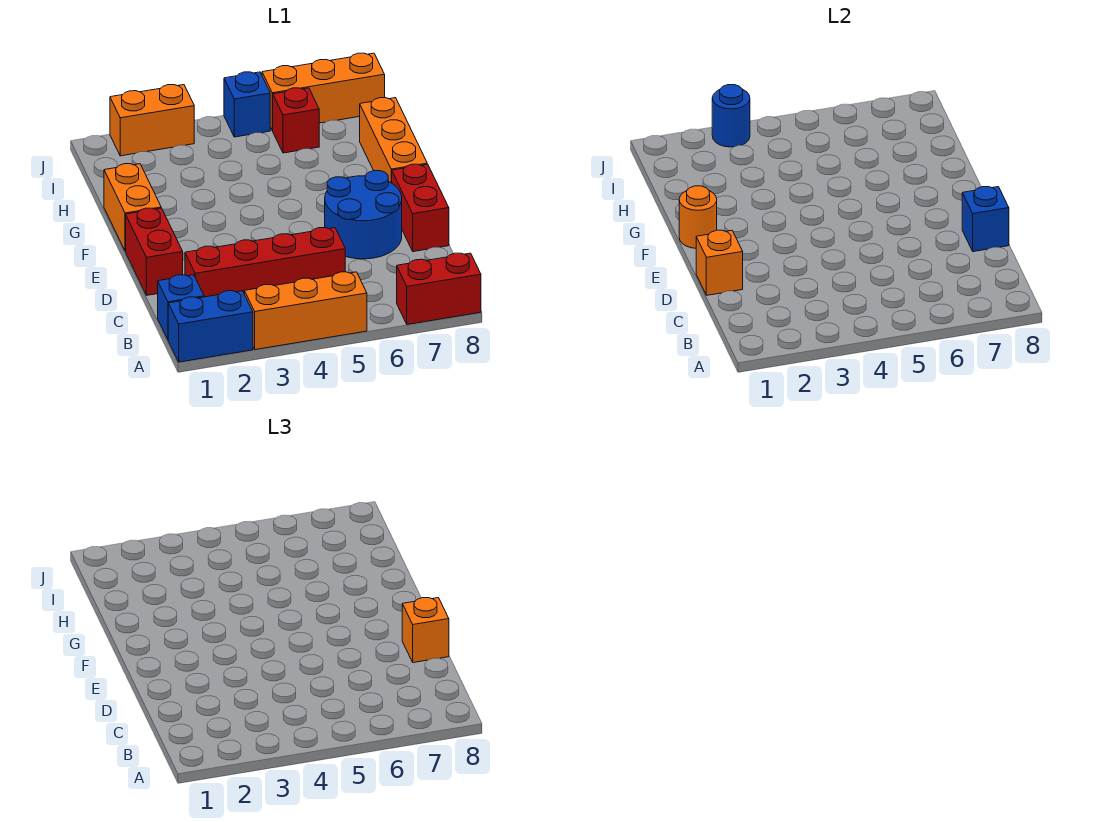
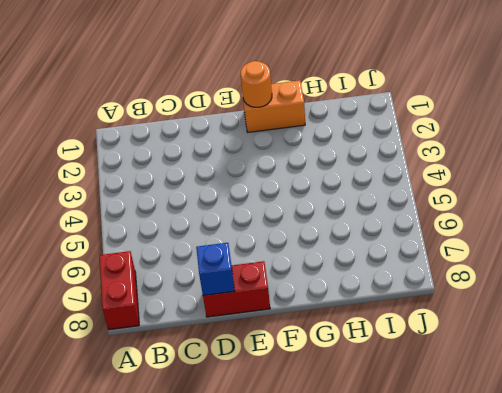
none -> blue brick A1:A2 level 1
none -> orange brick A3:A5 level 1
none -> blue brick B1 level 1

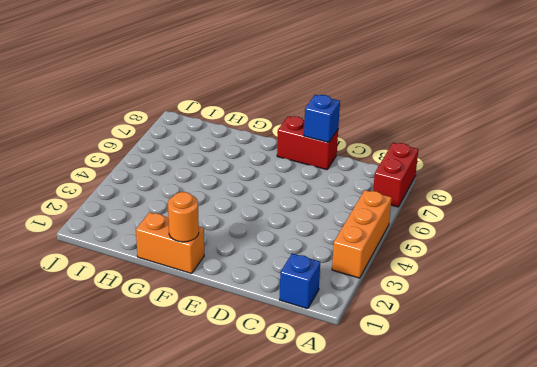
none -> blue brick A1:A2 level 1
none -> red brick C2:C5 level 1
none -> red brick D1:E1 level 1

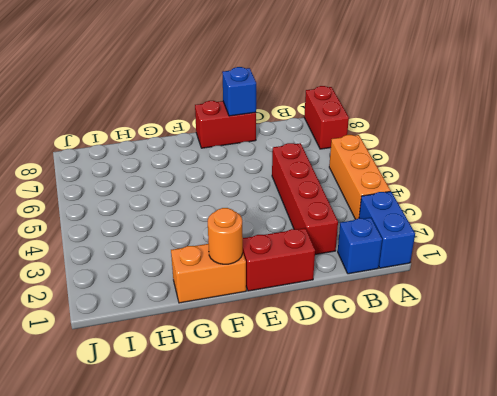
none -> blue round brick D6:E7 level 1
none -> orange brick F8:H8 level 1
none -> red brick I6 level 1

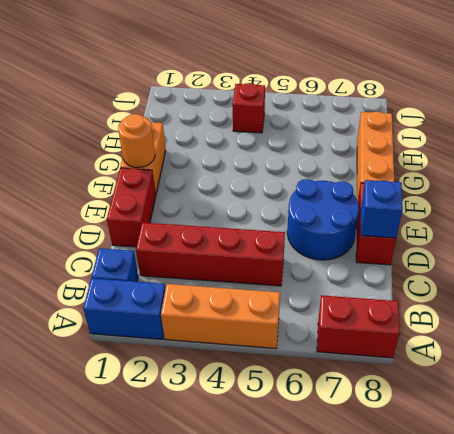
red brick I4 level 1 -> red brick I6 level 1
none -> orange brick J2:J3 level 1
none -> blue brick J5 level 1
none -> orange brick J6:J8 level 1

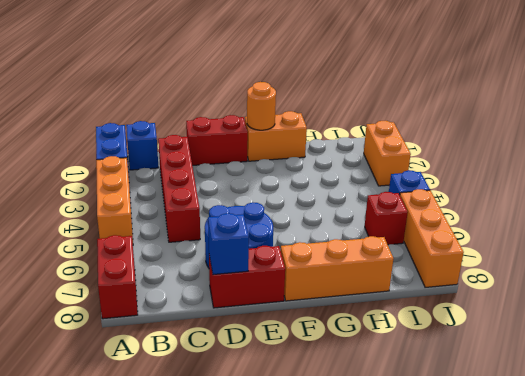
none -> orange brick D1 level 2
none -> blue round brick J3 level 2
none -> orange brick D8 level 3

